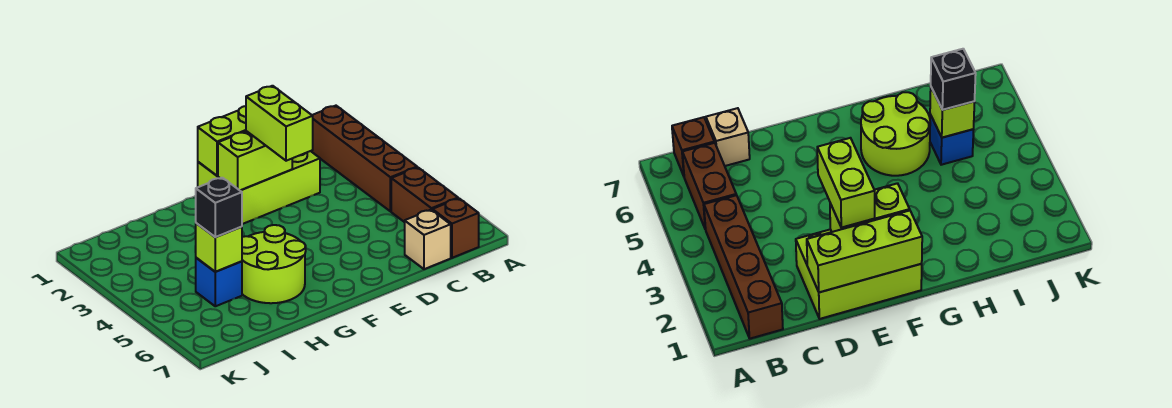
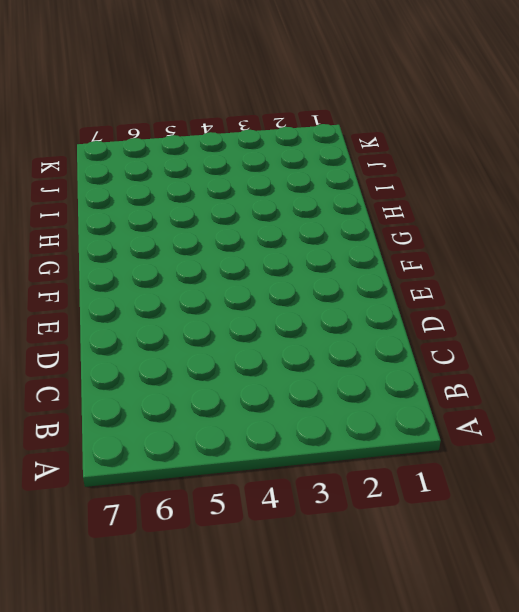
none -> brown brick B1:B4 level 1
none -> brown brick B5:B6 level 1
none -> brown brick B7 level 1

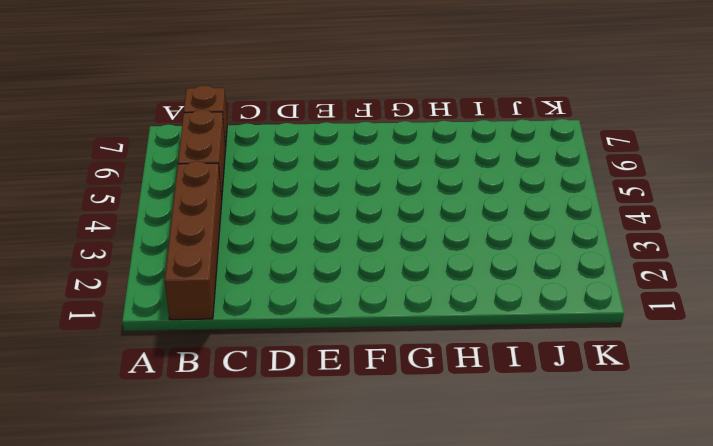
none -> tan brick C7 level 1
none -> lime brick D1:F2 level 1
none -> lime round brick G5:H6 level 1

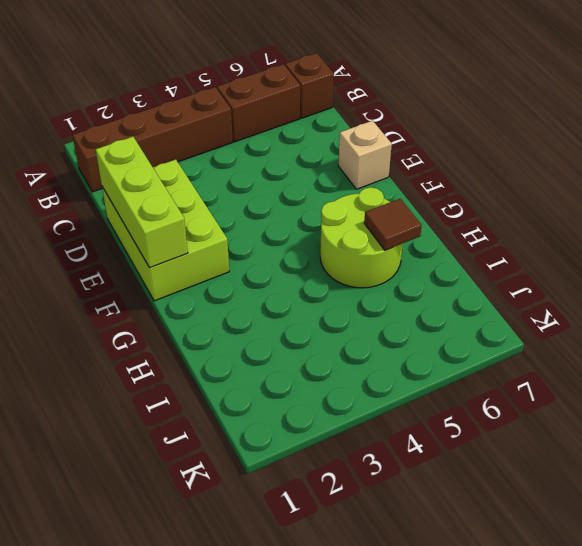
tan brick E7 level 1 -> tan brick C7 level 1
brown tile H6 level 2 -> none
none -> blue brick I5 level 1
none -> lime brick E2:F2 level 2
none -> lime brick I5 level 2

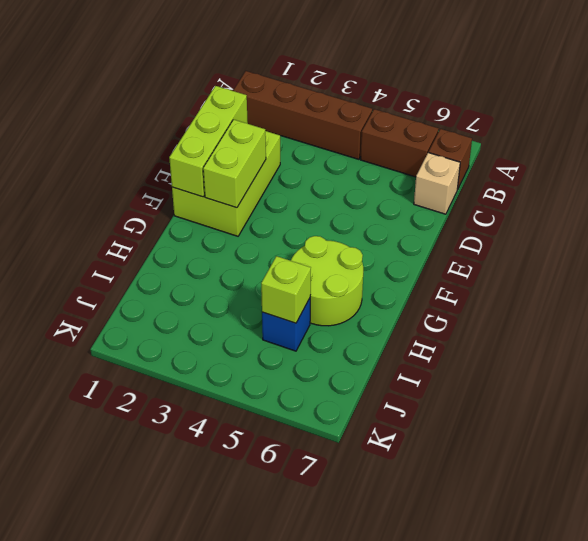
none -> lime brick E2:E3 level 3
none -> black brick I5 level 3

